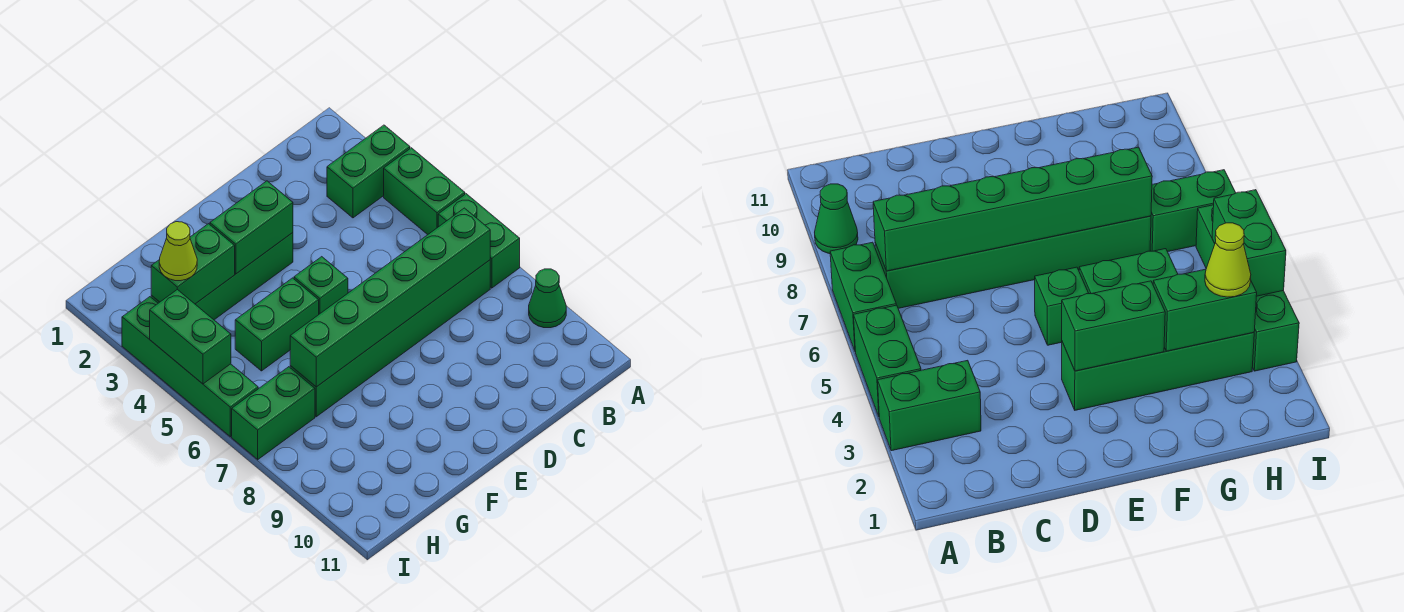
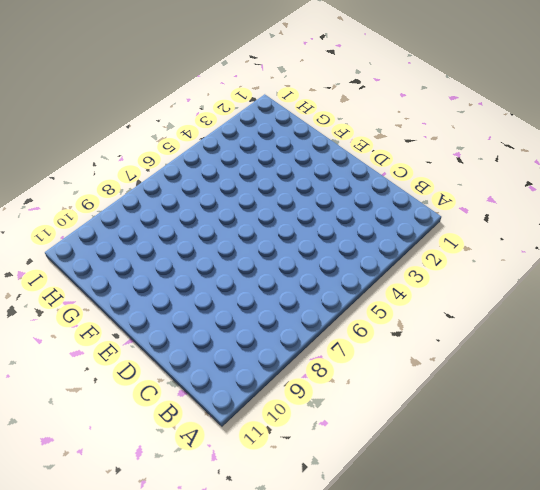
none -> green brick A3:B3 level 1
none -> green brick A4:A5 level 1
none -> green brick A6:A7 level 1

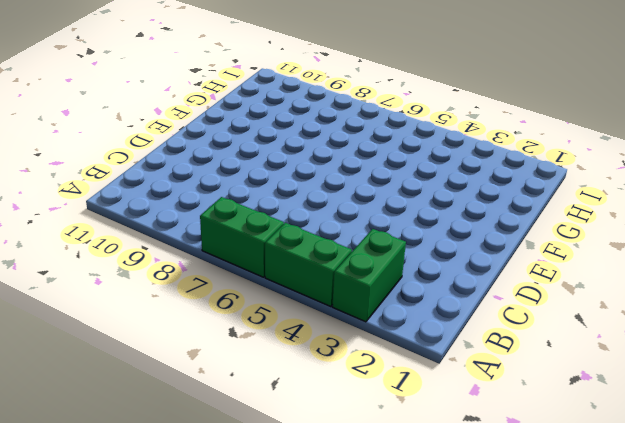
none -> green cone A9 level 1
none -> green brick B7:G7 level 1
none -> green brick E3:H3 level 1

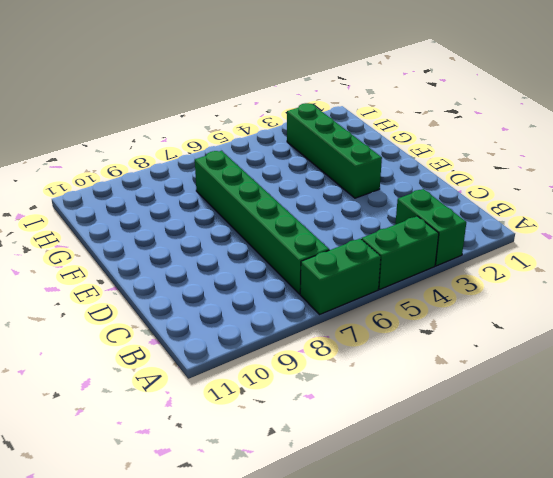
none -> green cone A9 level 1
none -> green brick E5 level 1
none -> green brick F5:G5 level 1

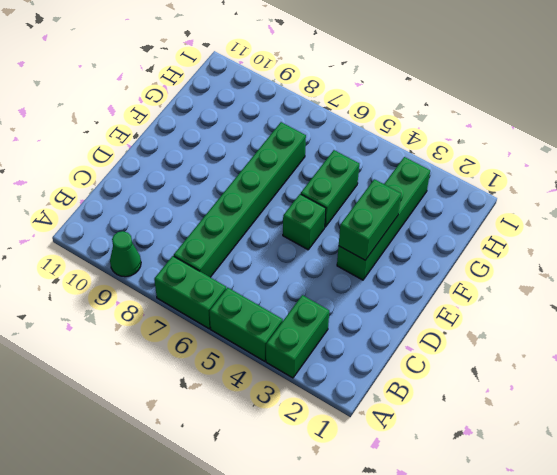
none -> green brick H7:I7 level 1
none -> green brick I3:I6 level 1
none -> green brick B7:G7 level 2

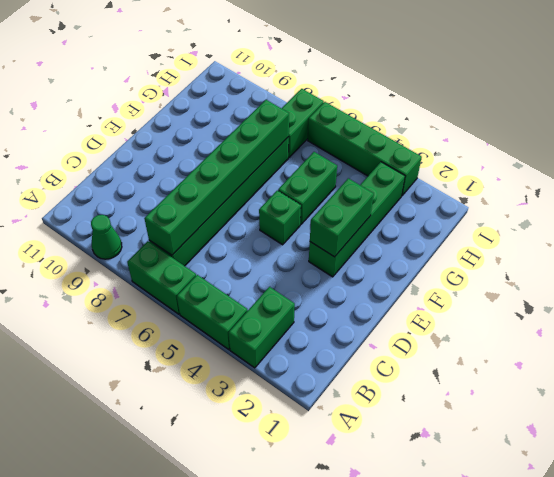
none -> green brick G3:H3 level 2
none -> green brick I4:I5 level 2
none -> lime cone H3 level 3

